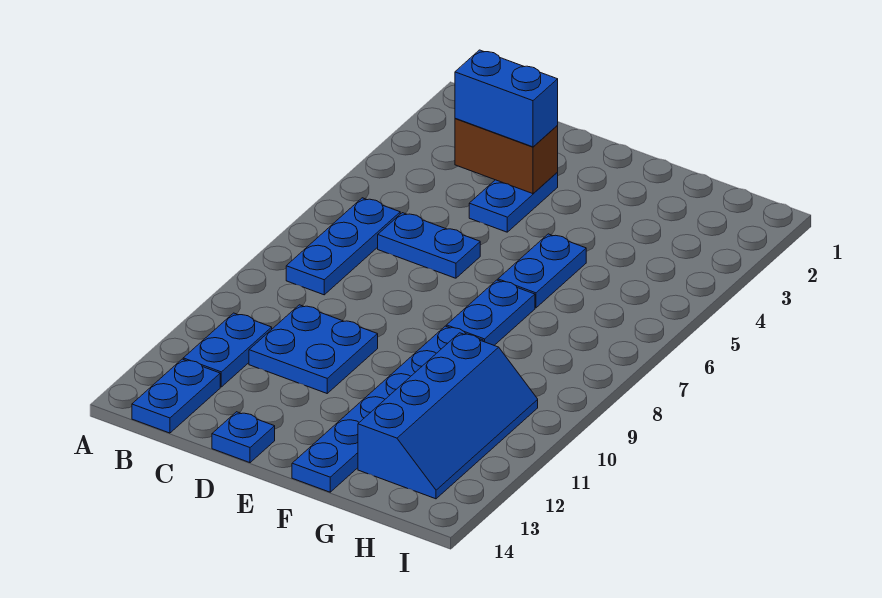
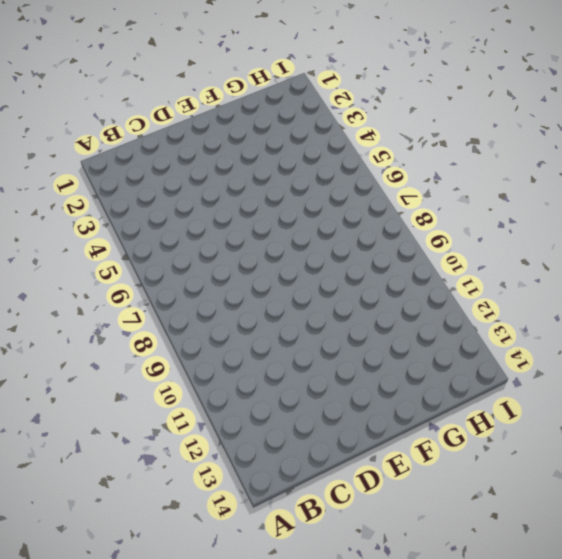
none -> blue plate B6:B8 level 1
none -> blue plate B11:B12 level 1
none -> blue plate B13:B14 level 1

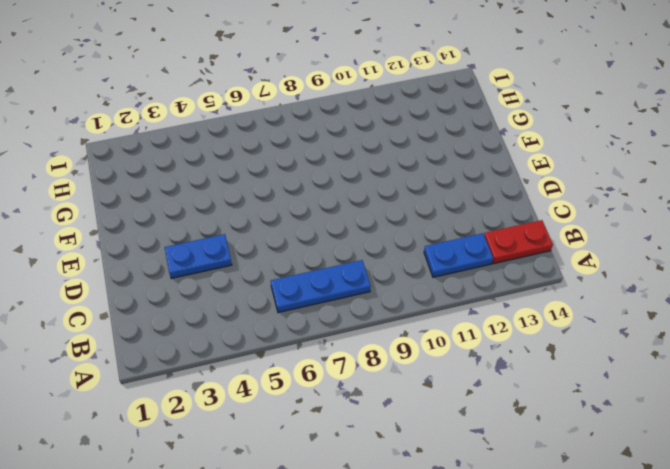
red plate B13:B14 level 1 -> blue plate B13:B14 level 1
none -> blue plate C6:D6 level 1
none -> blue plate C10:D11 level 1
none -> blue plate D14 level 1

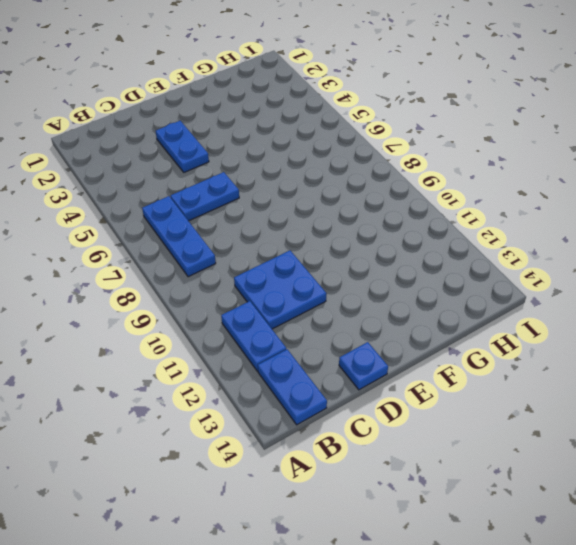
none -> blue plate F5:F6 level 1
none -> blue plate F7:F8 level 1
none -> blue plate F9:F14 level 1

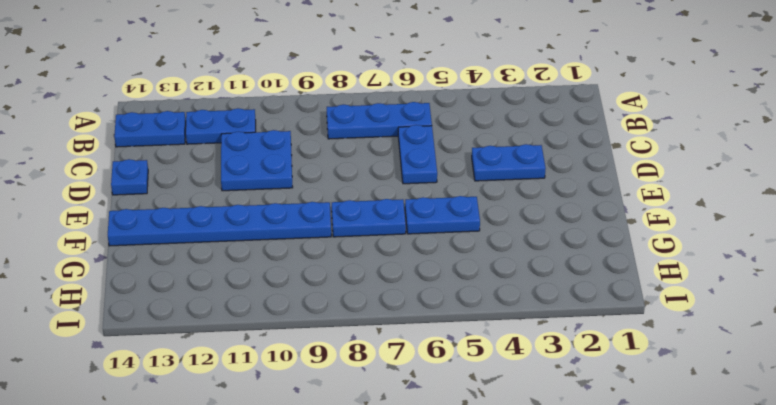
none -> blue slope G10:H13 level 1 top G
none -> brown brick C3:D3 level 2
none -> blue brick C3:D3 level 3

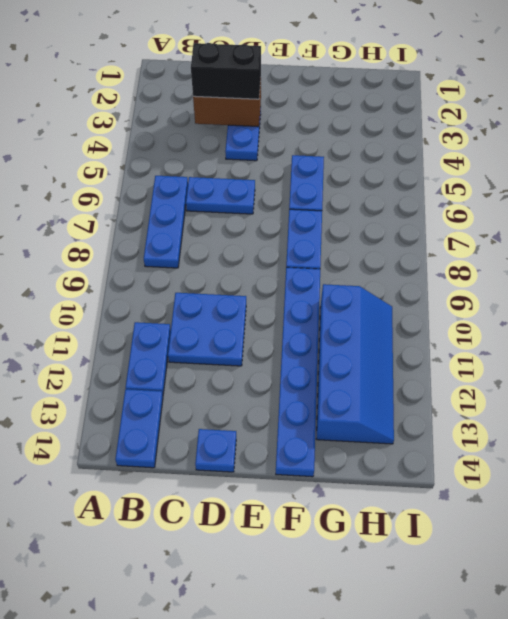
black brick C3:D3 level 3 -> blue brick C3:D3 level 3

